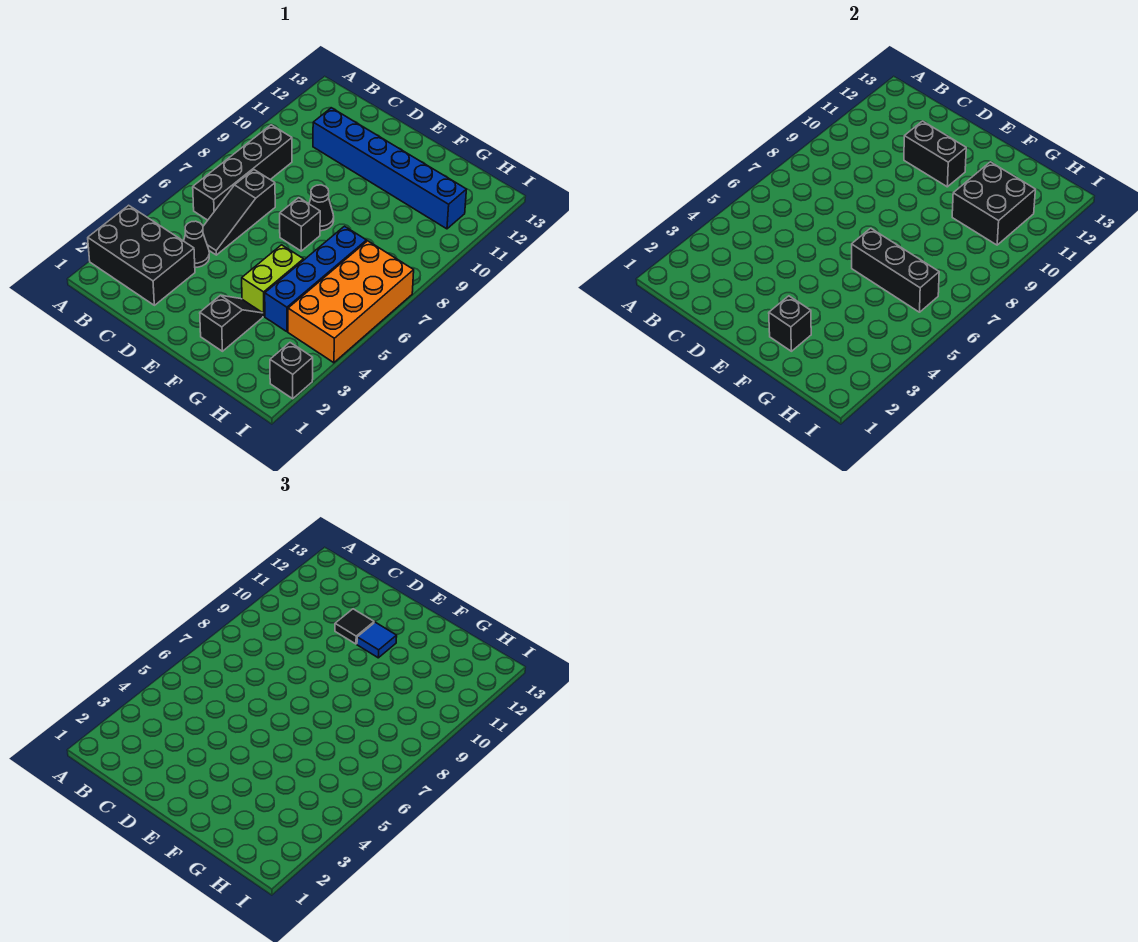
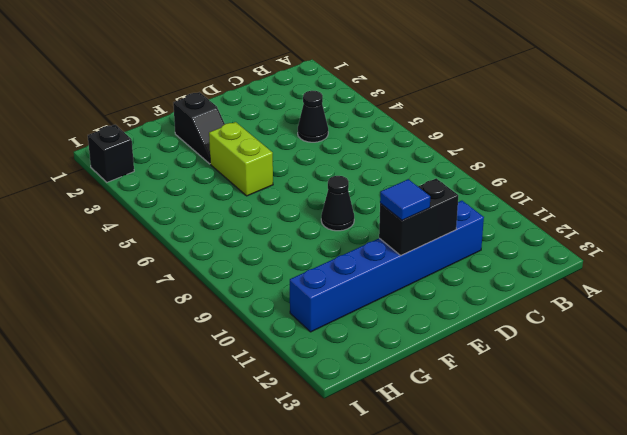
none -> black brick A2:C3 level 1
none -> black brick B6:B9 level 1
none -> black slope C5:C7 level 1 top 7

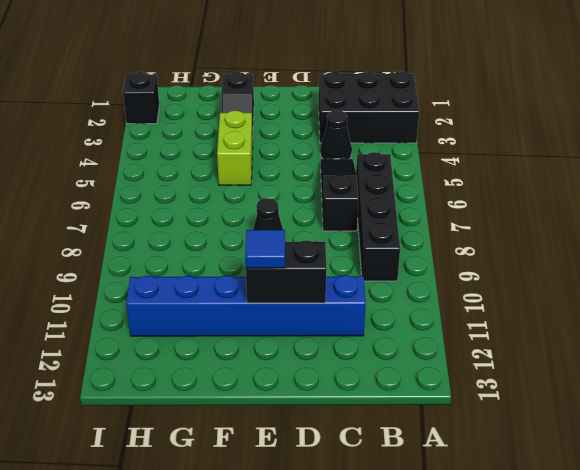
none -> black brick E7 level 1
none -> blue brick G4:G7 level 1
none -> orange brick H4:I7 level 1

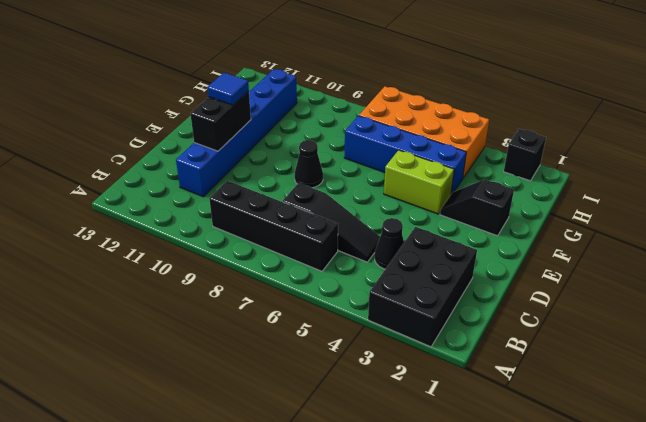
none -> black brick E7 level 1
none -> black brick F2 level 2
none -> black brick F6:H6 level 2

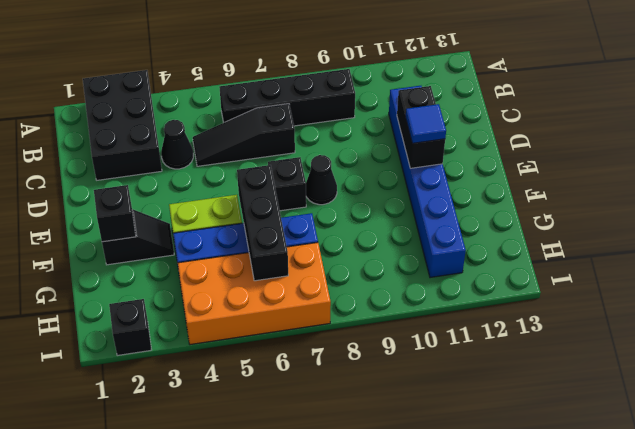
none -> black brick G10:H11 level 2
none -> black tile D11 level 3

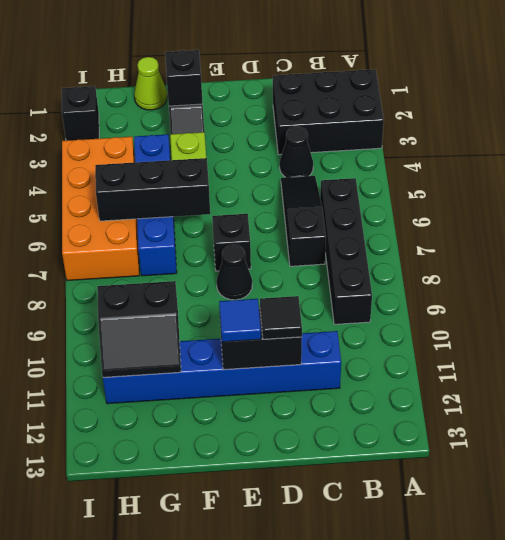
lime cone G1 level 1 -> none
black slope G10:H11 level 2 top 10 -> black brick G10:H11 level 2

